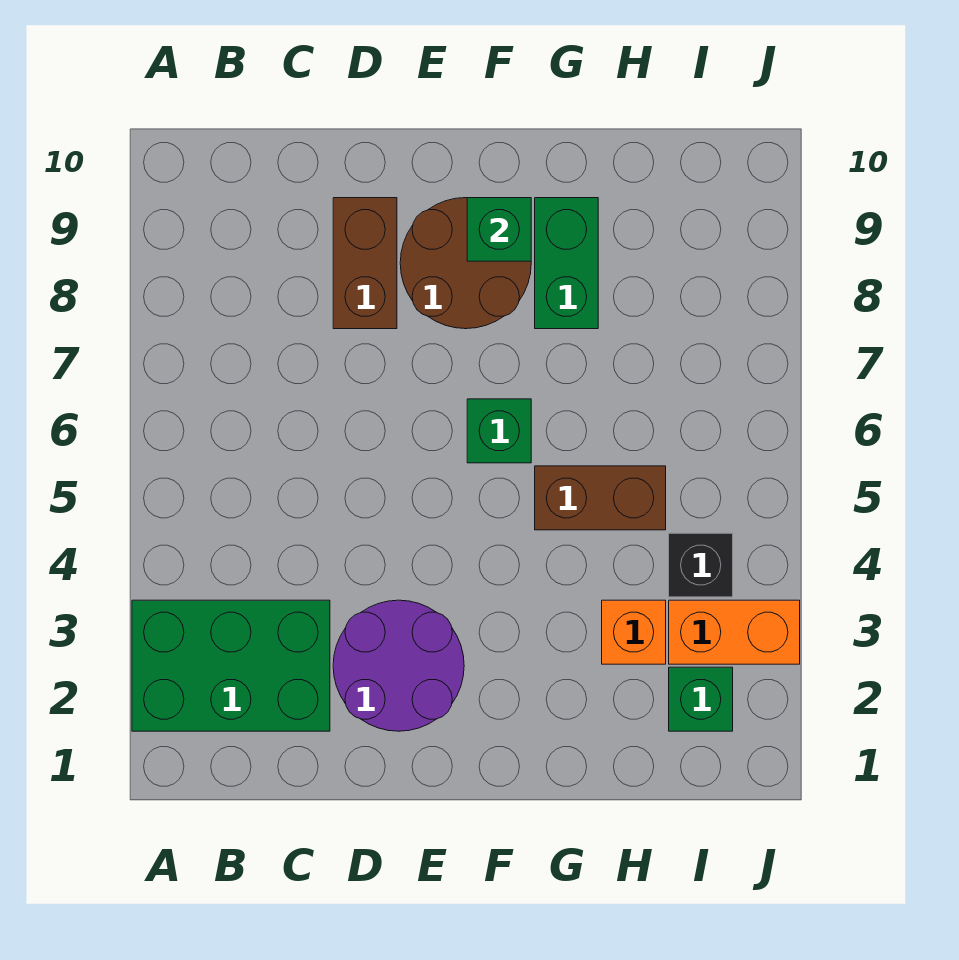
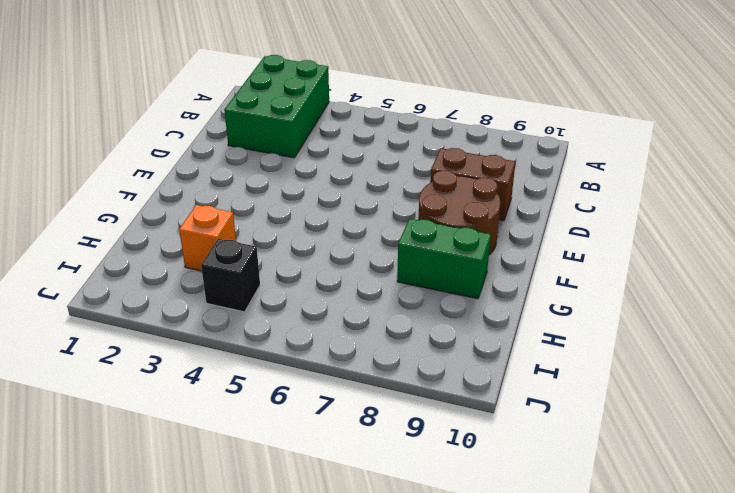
none -> purple round brick D2:E3 level 1
none -> green brick F6 level 1
none -> brown brick G5:H5 level 1

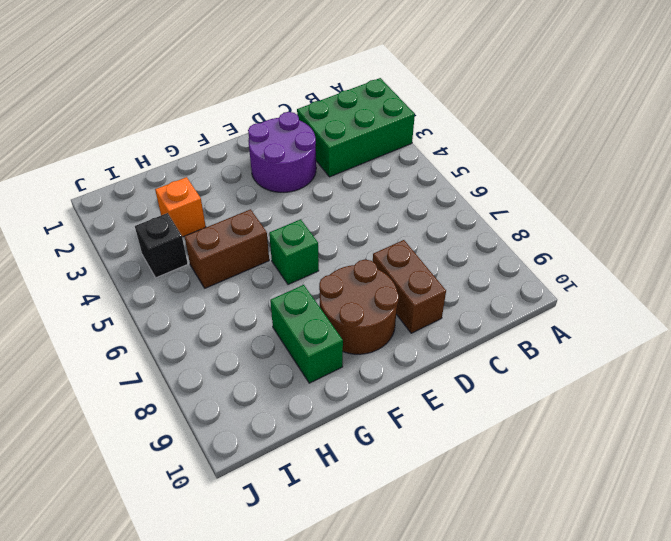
none -> green brick I2 level 1
none -> orange brick I3:J3 level 1
none -> green brick F9 level 2

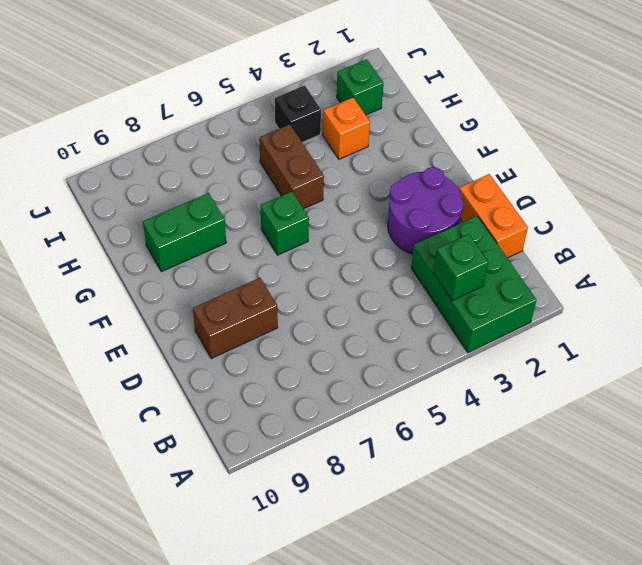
green brick B3 level 2 -> green brick F9 level 2
orange brick C1:D1 level 1 -> orange brick I3:J3 level 1
none -> brown round brick E8:F9 level 1

